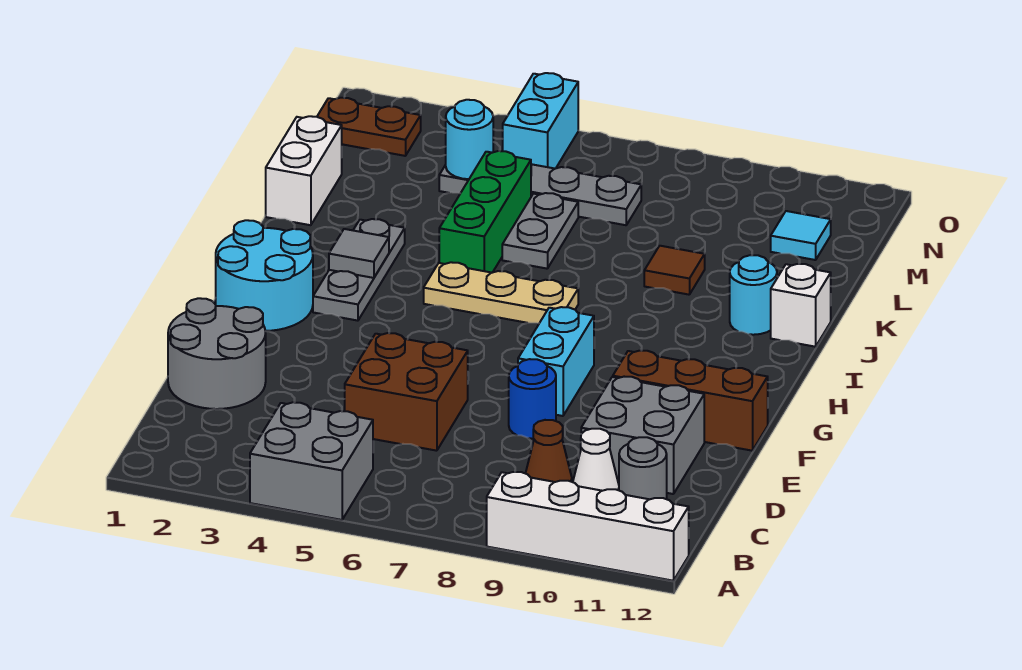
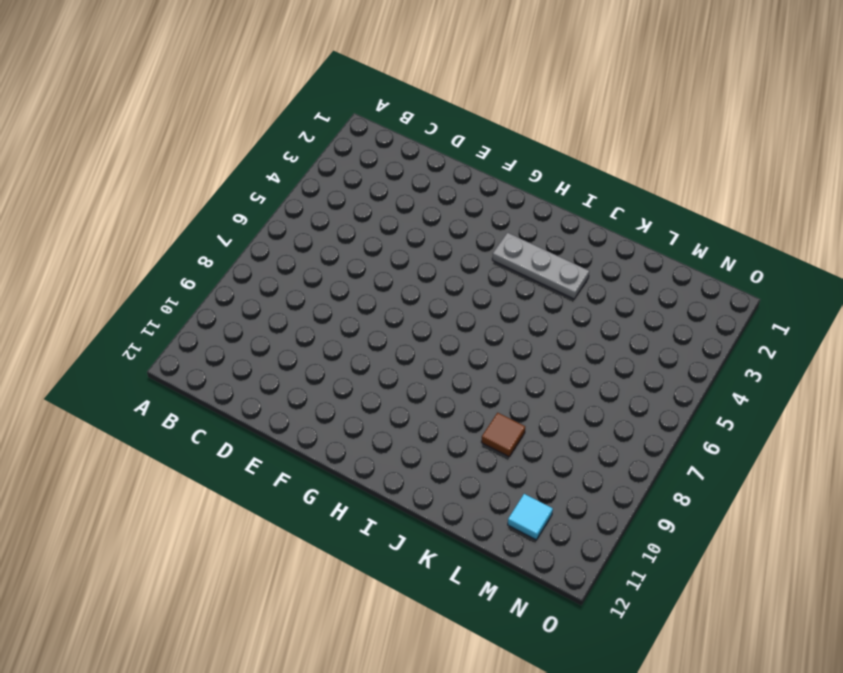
none -> grey brick A4:B5 level 1
none -> white brick A9:A12 level 1
none -> brown cone C9 level 1

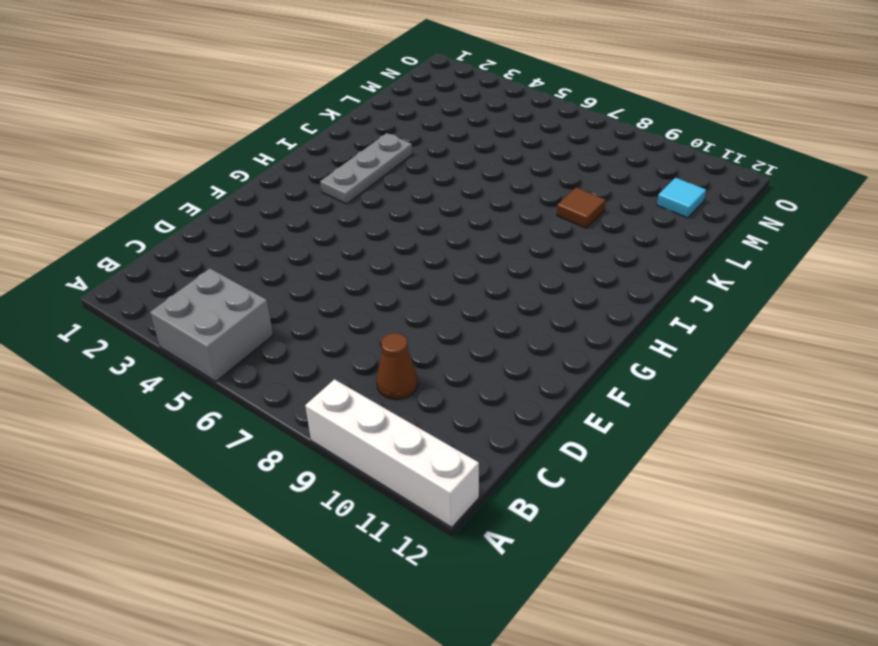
none -> white cone C10 level 1
none -> grey round brick C11 level 1
none -> grey round brick D1:E2 level 1

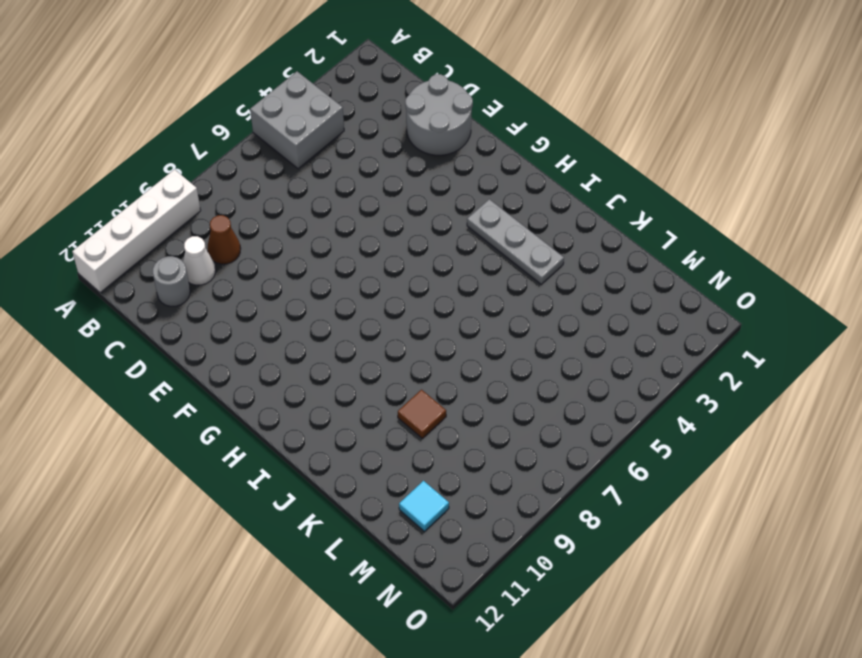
none -> brown brick D5:E6 level 1
none -> grey brick D10:E11 level 1
none -> blue round brick E8 level 1

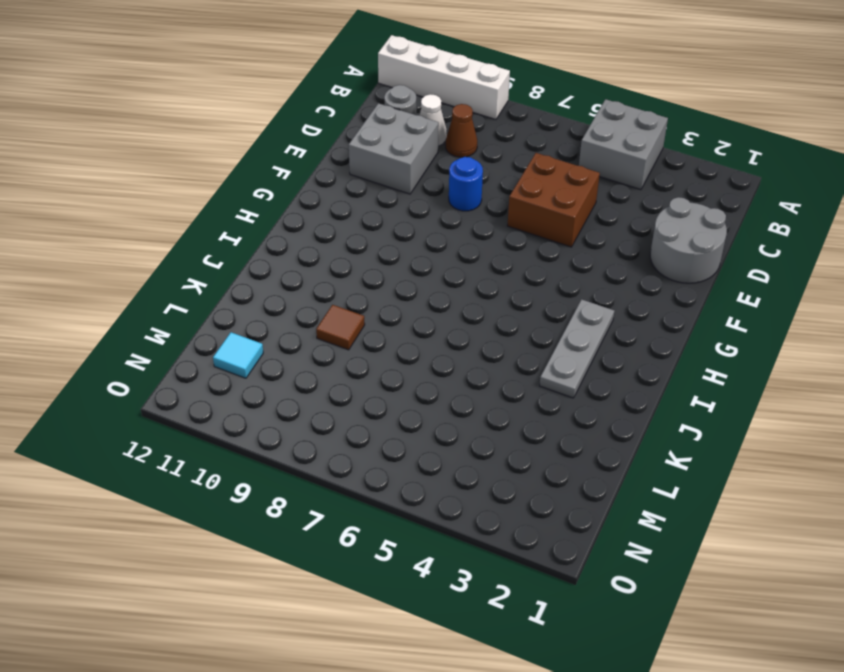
none -> cyan brick F8:G8 level 1
none -> brown brick F10:F12 level 1
none -> cyan round brick G1:H2 level 1

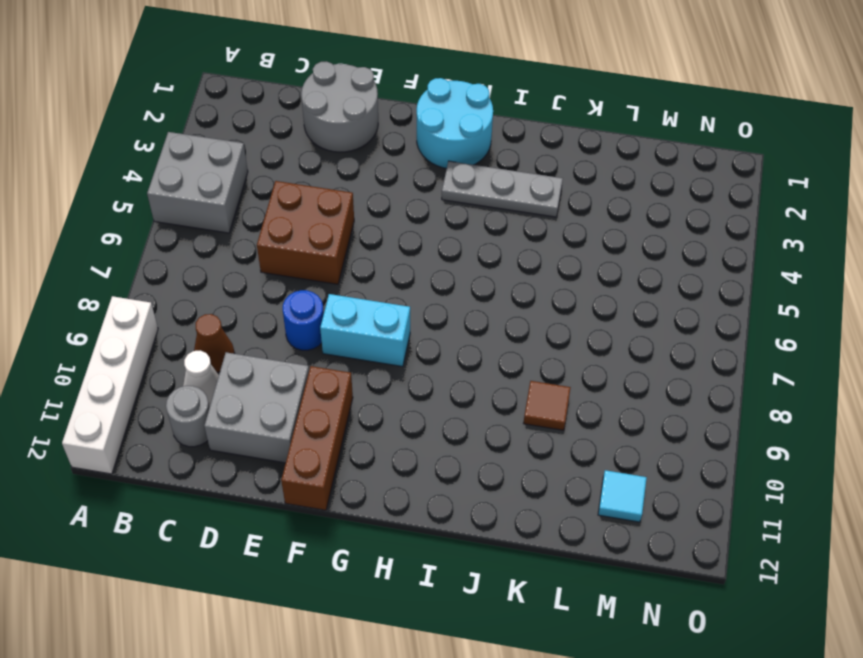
none -> tan plate I5:I7 level 1
none -> green brick J5:L5 level 1
none -> cyan round brick J11 level 1

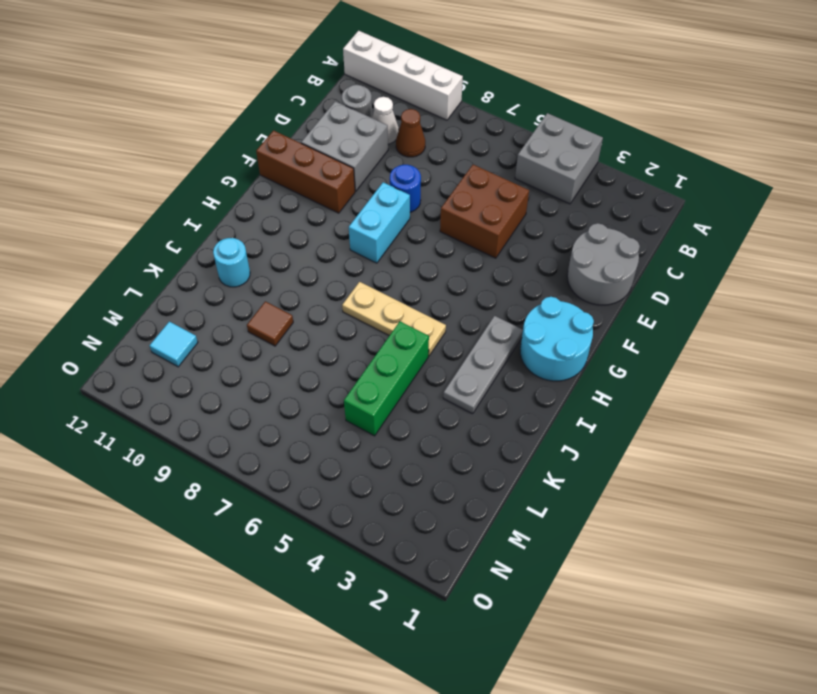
none -> white brick J12 level 1
none -> white brick K1:L1 level 1
none -> grey plate K6:L6 level 1

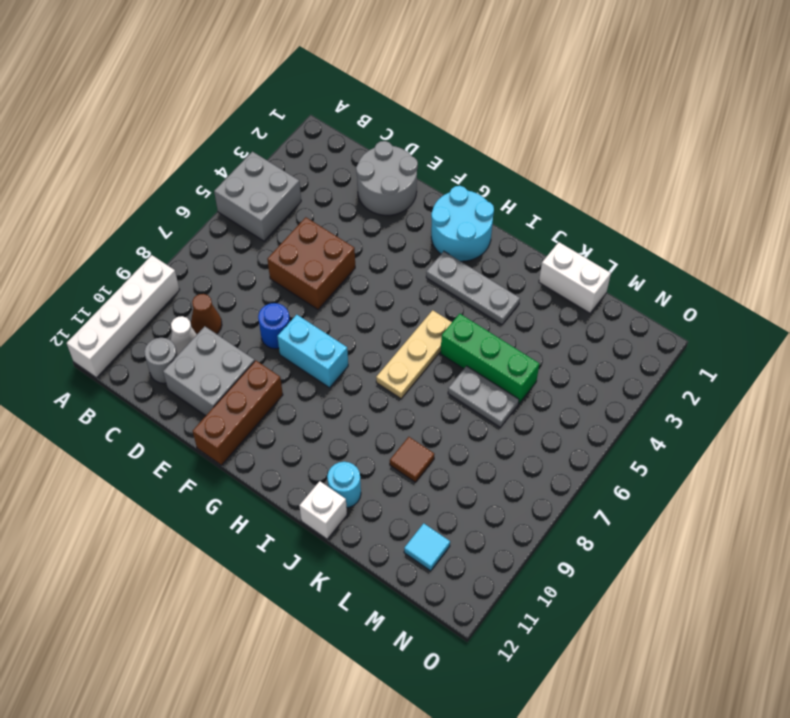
none -> grey plate M4:M7 level 1
none -> brown plate N1:N2 level 1
none -> cyan brick N5:O5 level 1

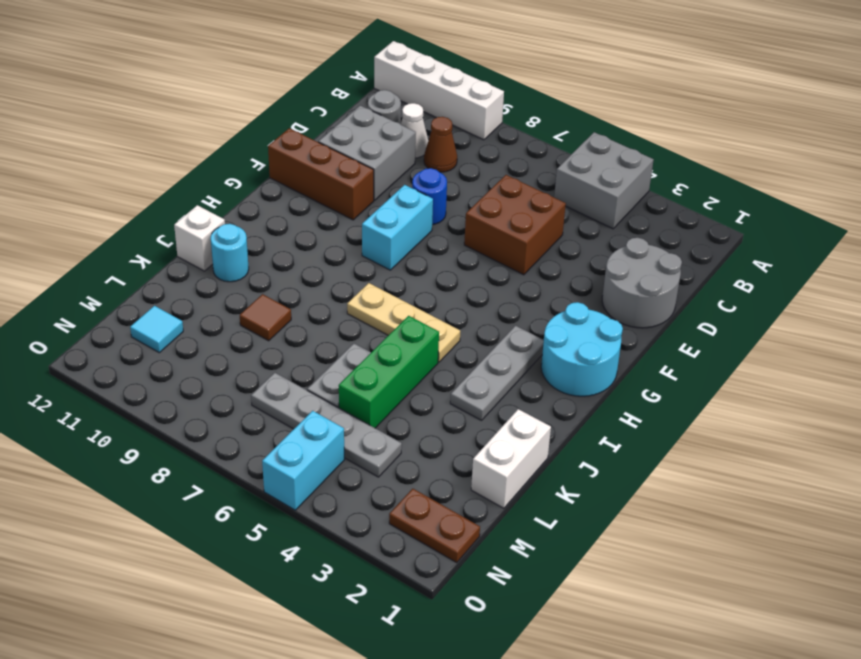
none -> grey tile I3 level 2
none -> cyan round brick M4 level 2

